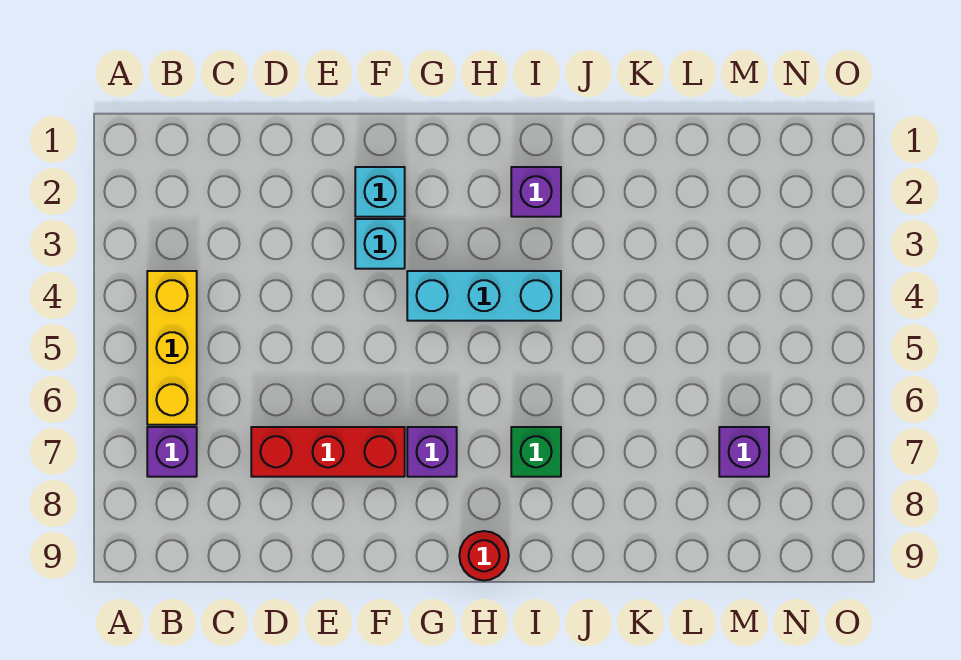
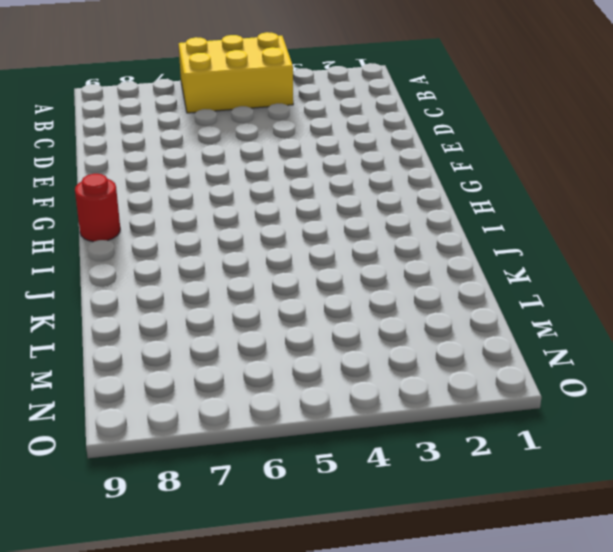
yellow brick A4:B6 level 1 -> yellow brick B4:B6 level 1
none -> purple brick B7 level 1
none -> red brick D7:F7 level 1

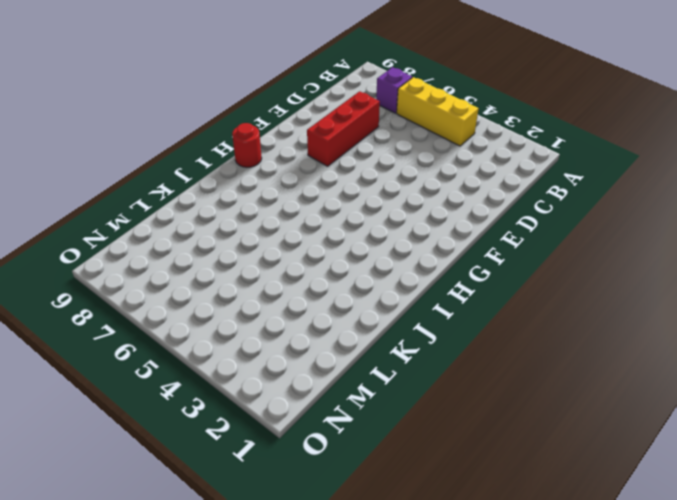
none -> cyan brick F2 level 1
none -> cyan brick F3 level 1

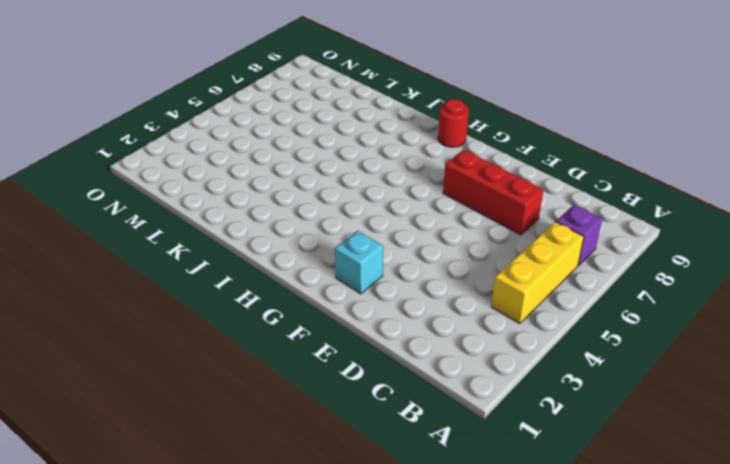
none -> cyan brick F3 level 1
none -> cyan brick G4:I4 level 1

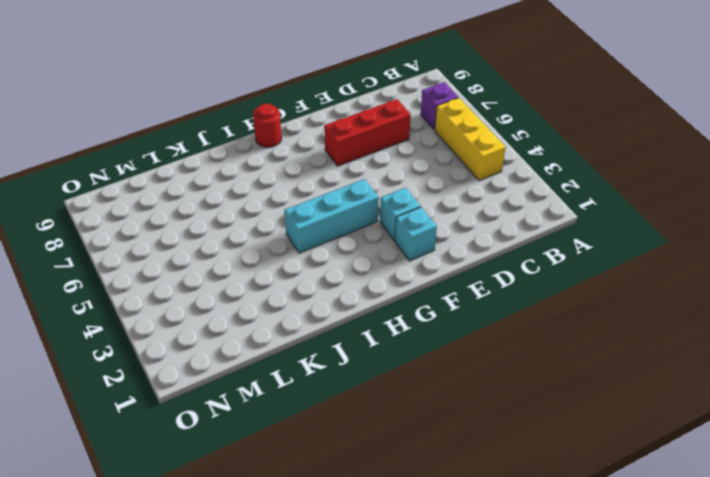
none -> purple brick G7 level 1
none -> purple brick I2 level 1

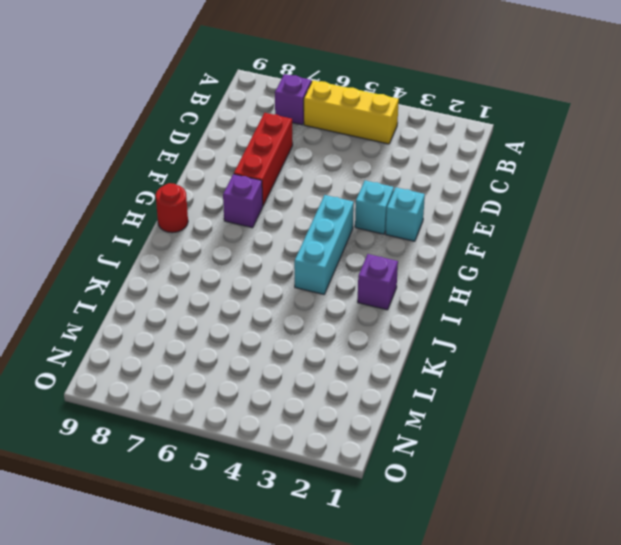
none -> green brick I7 level 1
none -> purple brick M7 level 1

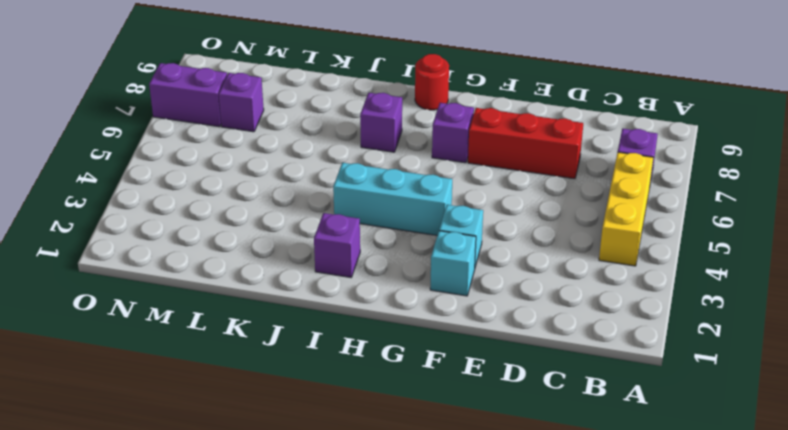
purple brick I7 level 1 -> green brick I7 level 1
purple brick N7:O7 level 1 -> none

